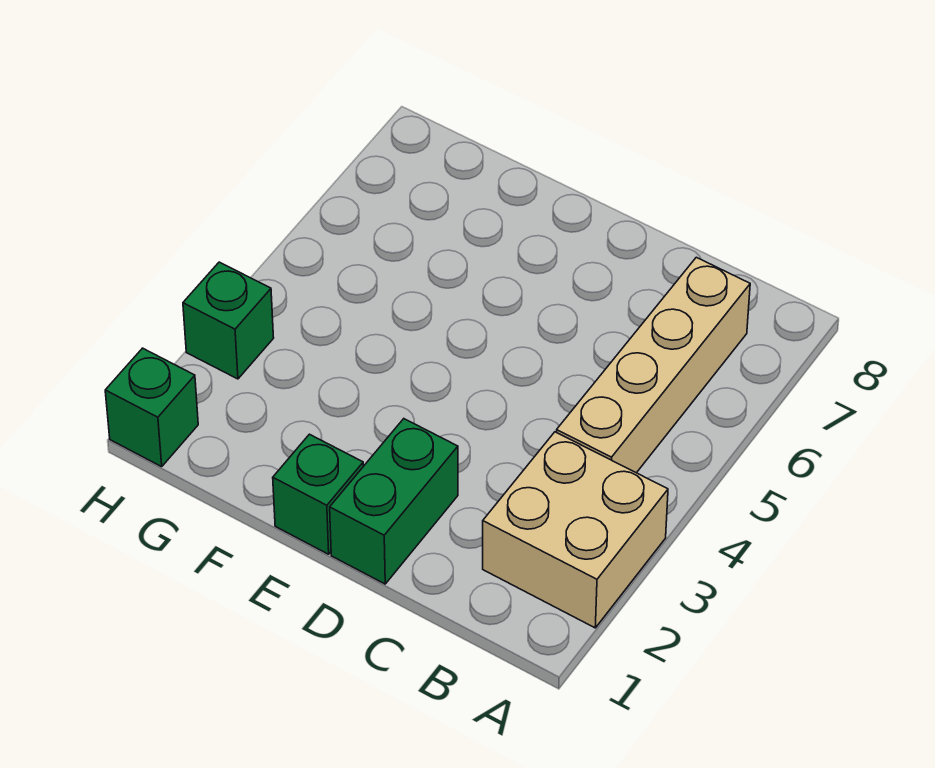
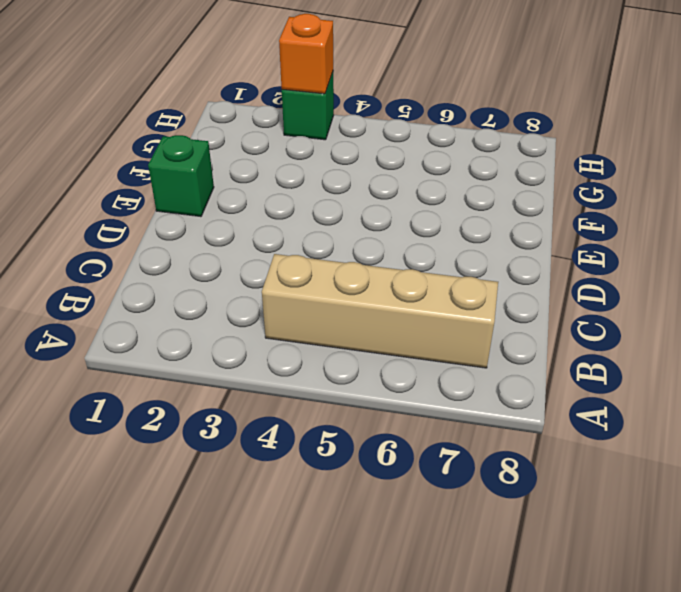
orange brick H3 level 2 -> none
none -> tan brick A2:B3 level 1
none -> green brick D1:D2 level 1

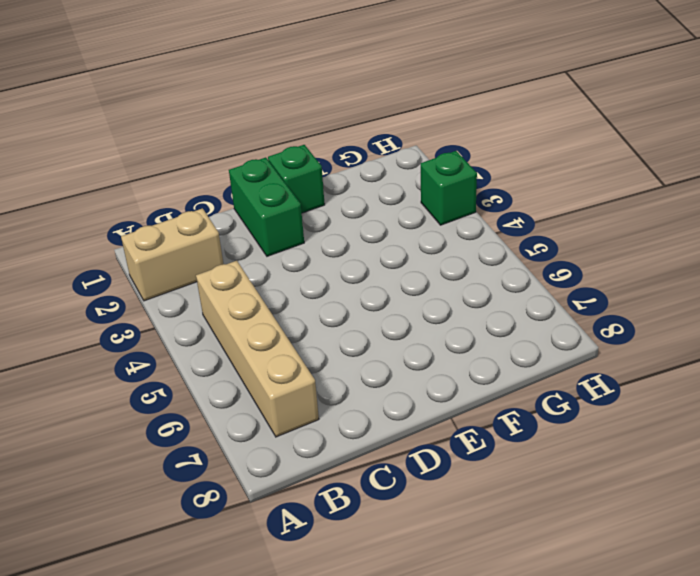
tan brick A2:B2 level 1 -> tan brick A2:B3 level 1
none -> green brick H1 level 1

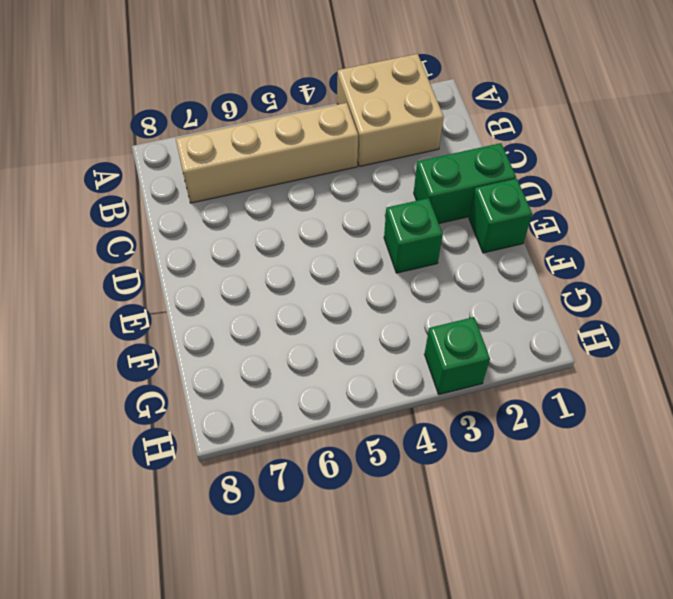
green brick E3 level 1 -> green brick H1 level 1

